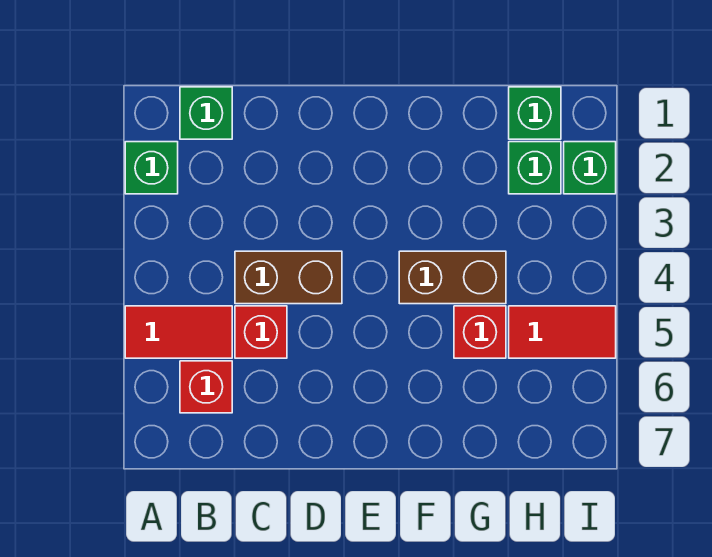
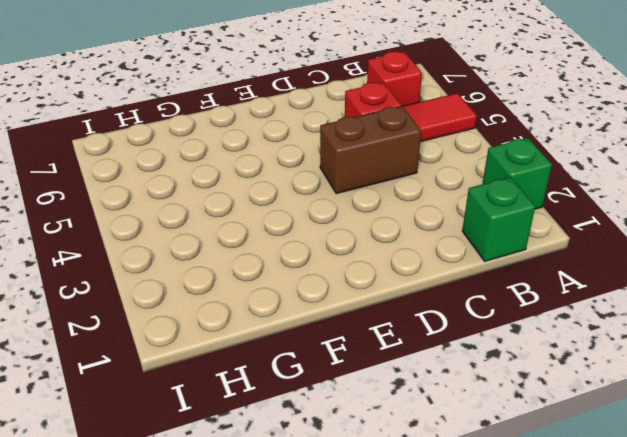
none -> brown brick F4:G4 level 1
none -> red brick G5 level 1
none -> green brick H1 level 1

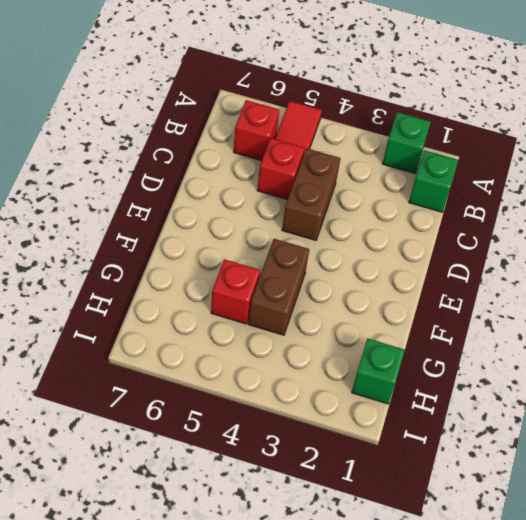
none -> green brick H2 level 1
none -> red tile H5:I5 level 1
none -> green brick I2 level 1

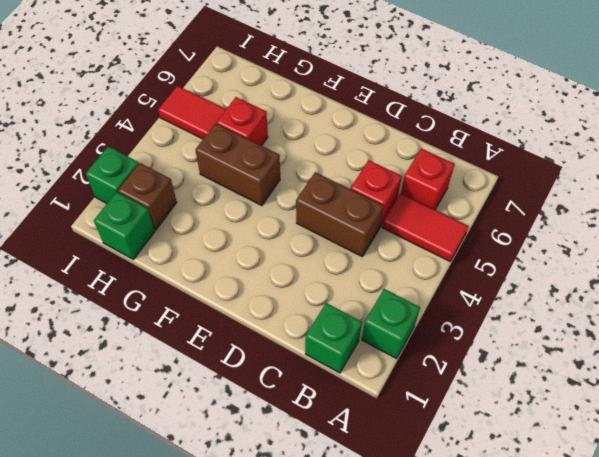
brown brick H2 level 1 -> green brick H2 level 1

